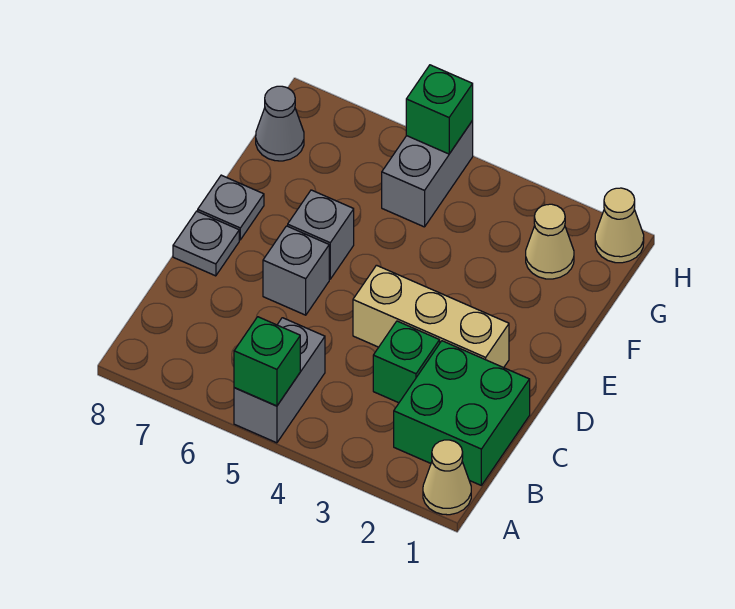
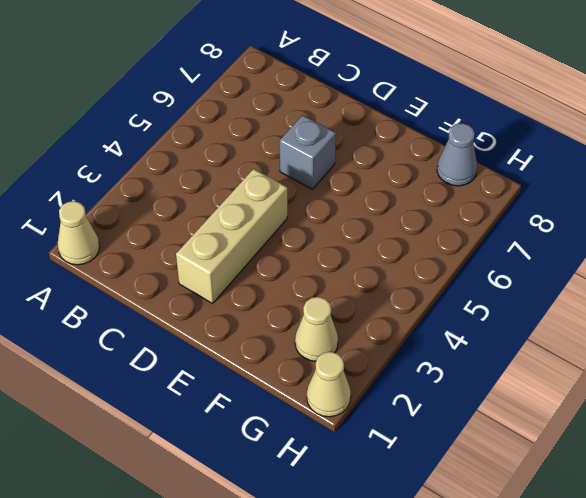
none -> grey brick A5:B5 level 1
none -> green brick B1:C2 level 1
none -> green brick C3 level 1

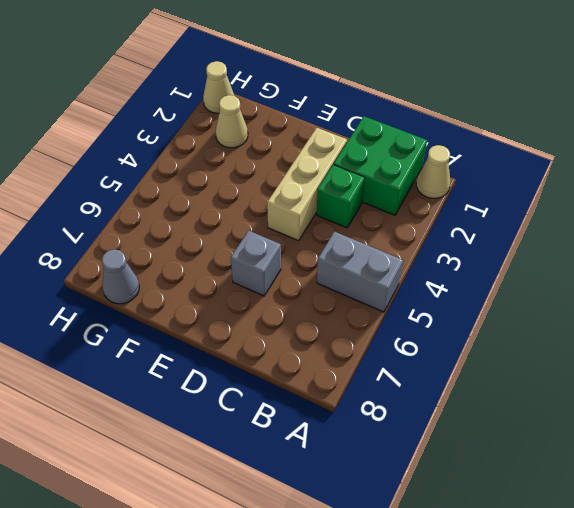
none -> grey plate D8 level 1
none -> grey brick E6 level 1
none -> grey plate E8 level 1

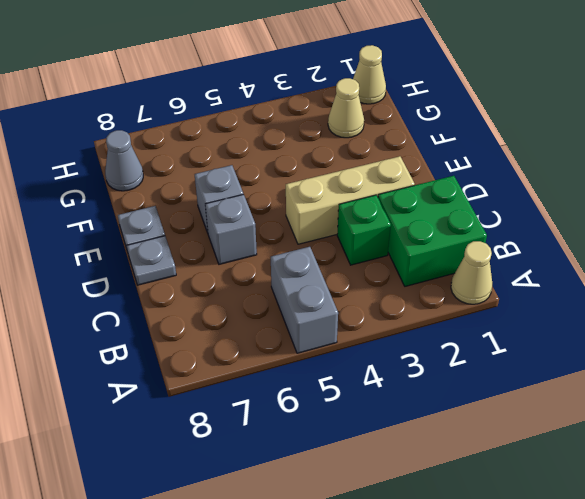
none -> grey brick G5:H5 level 1
none -> green brick A5 level 2
none -> green brick H5 level 2

